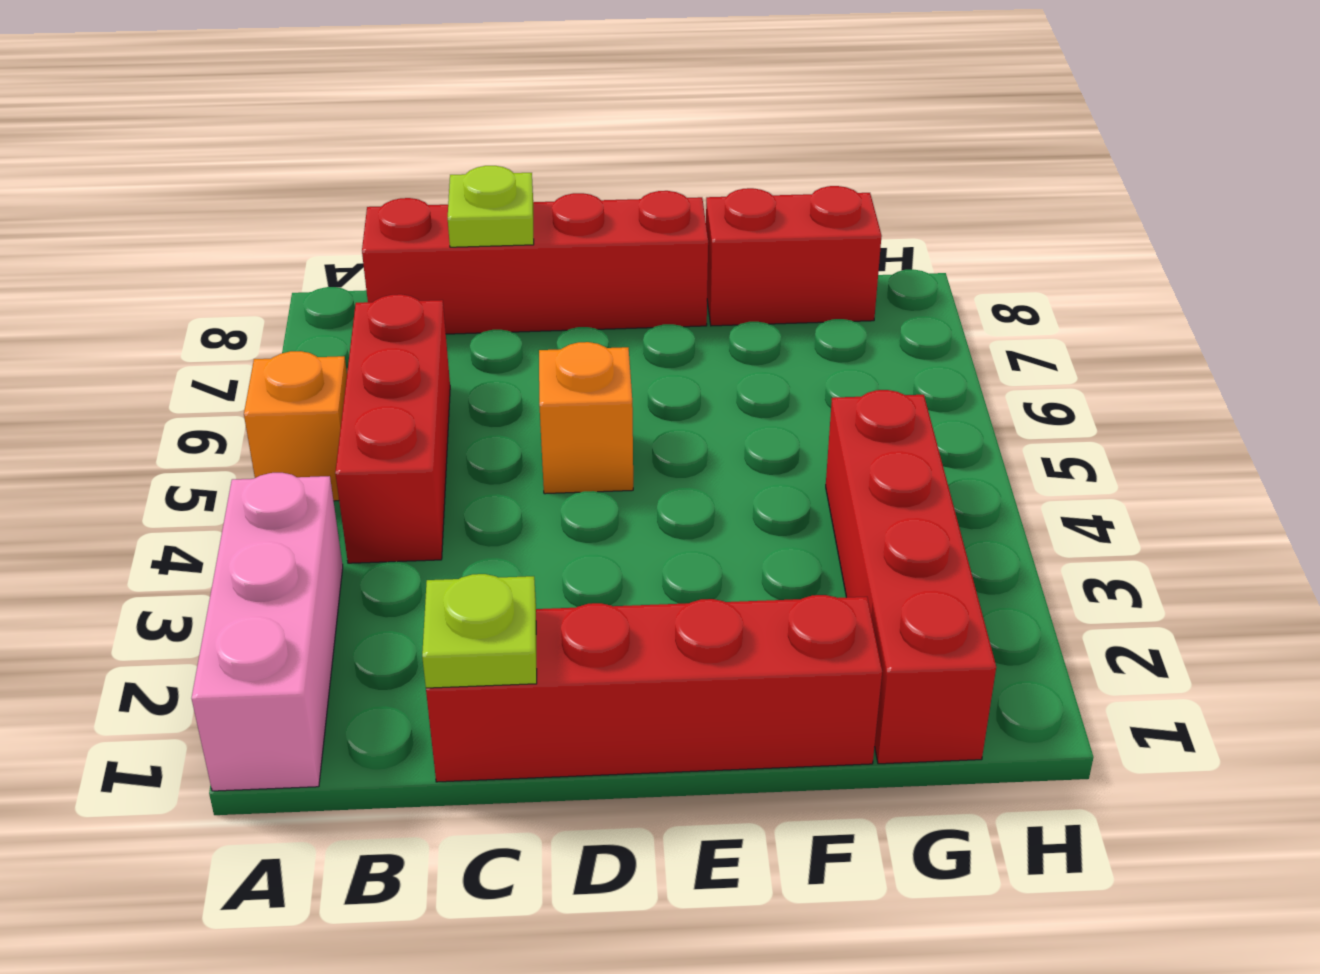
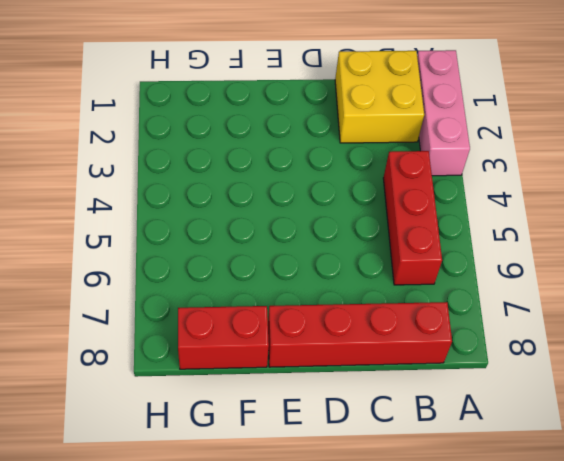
yellow brick B1:C2 level 1 -> red brick C1:F1 level 1
none -> orange brick A5 level 1
none -> orange brick D5 level 1

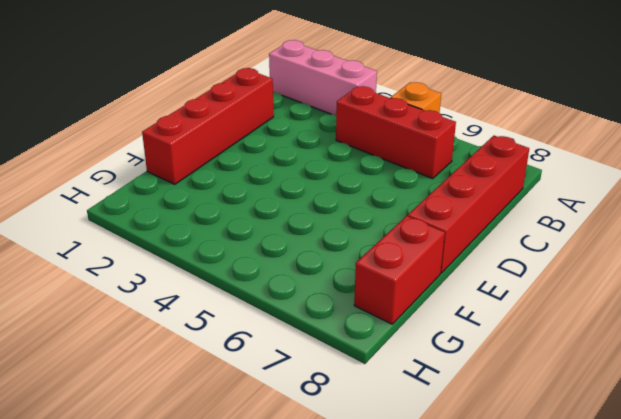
none -> orange brick D5 level 1
none -> red brick G1:G4 level 1

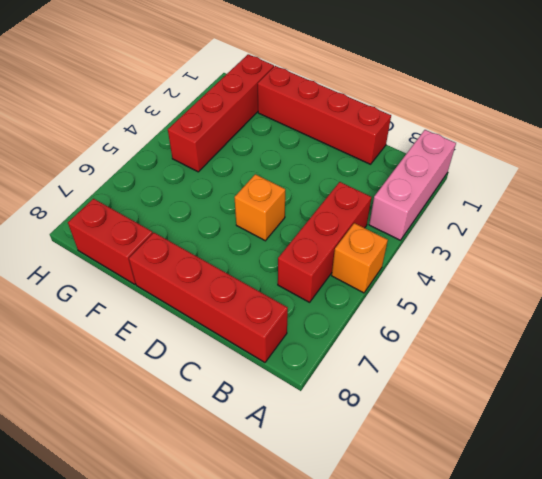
none -> lime plate C1 level 2
none -> lime plate C8 level 2

